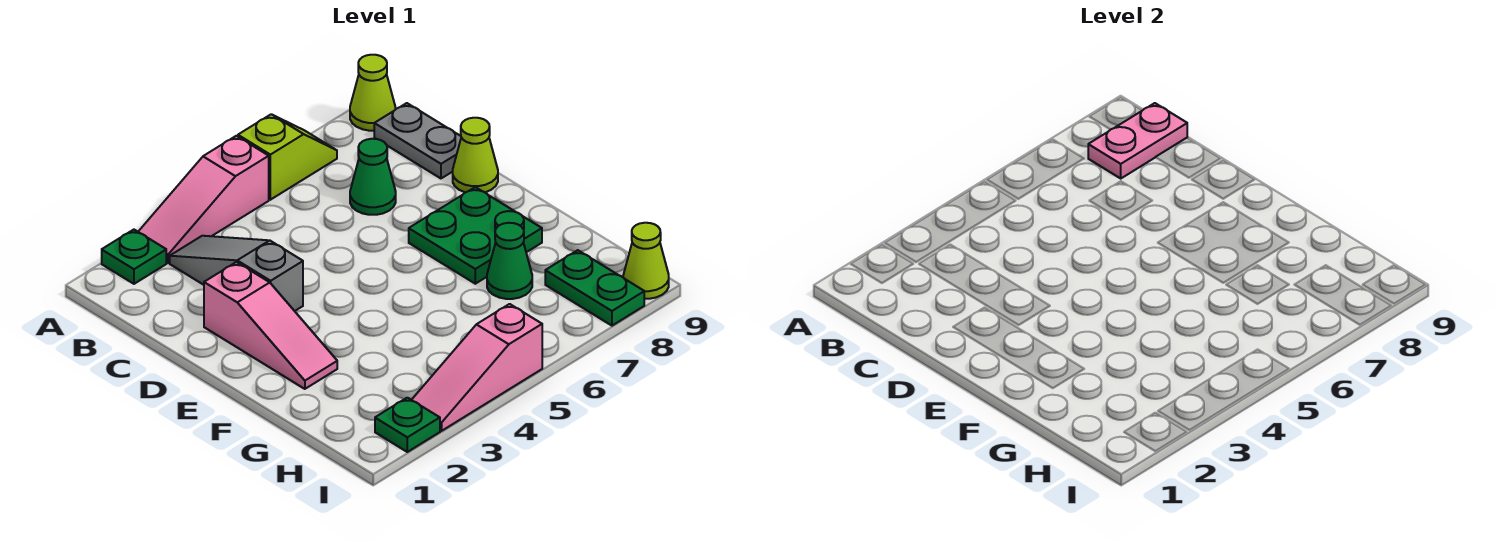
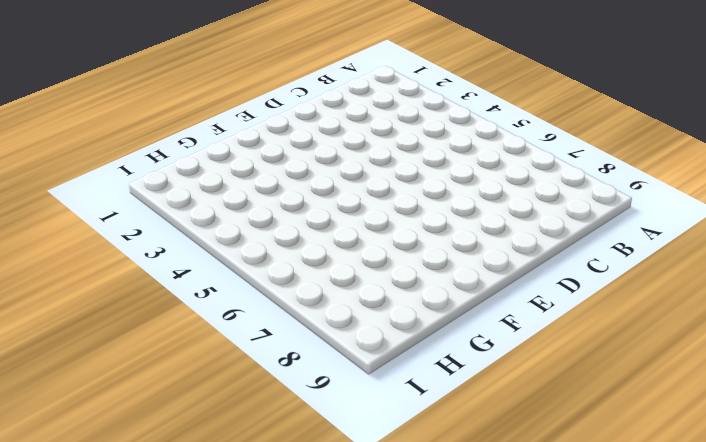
none -> green plate A2 level 1
none -> pink slope A3:A5 level 1 top 5
none -> lime slope A6:A7 level 1 top 6

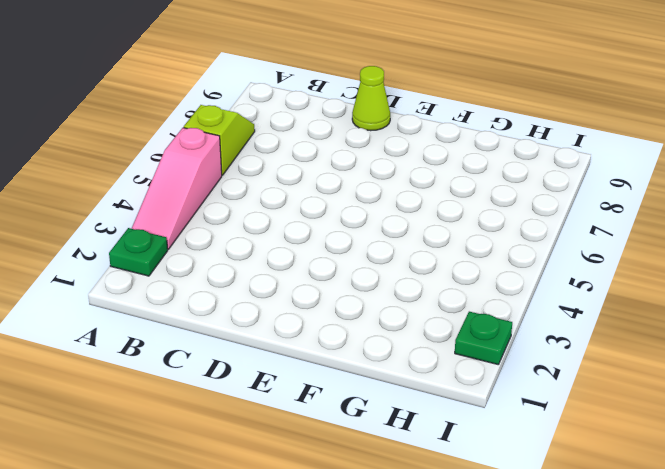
none -> lime cone A9 level 1
none -> grey slope B3:D3 level 1 top D
none -> grey plate B9:C9 level 1

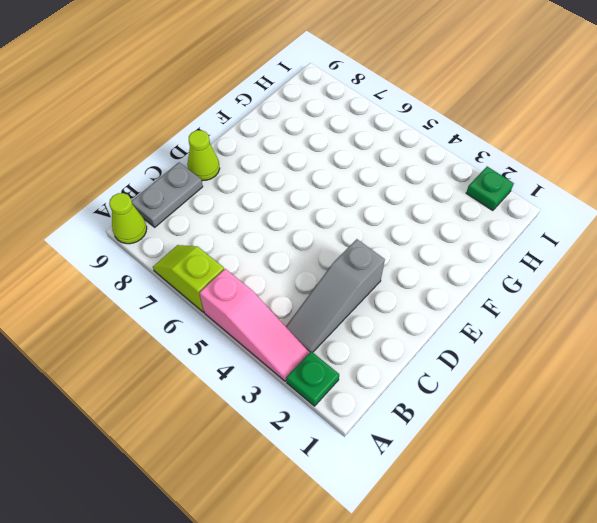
none -> green cone C7 level 1
none -> pink slope D2:F2 level 1 top D
none -> green plate E7:F8 level 1

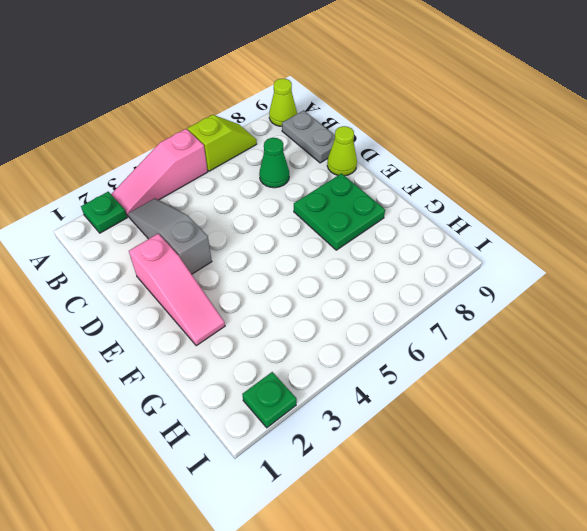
none -> green cone G7 level 1
none -> green plate H8:I8 level 1
none -> pink slope I3:I5 level 1 top 5

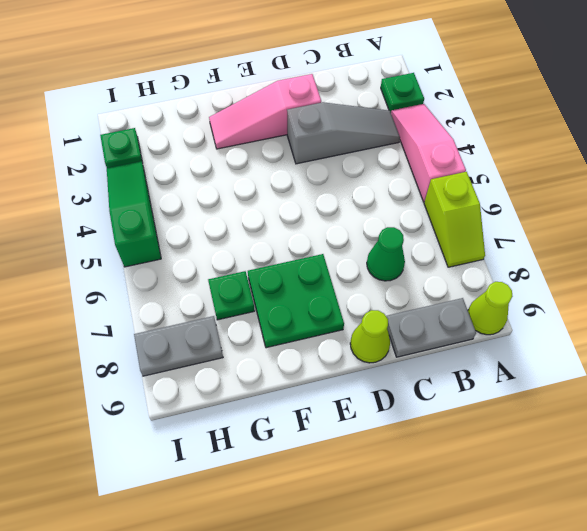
green plate G7 level 1 -> green cone G7 level 1
grey plate H8:I8 level 1 -> green plate H8:I8 level 1
green slope I3:I5 level 1 top 5 -> pink slope I3:I5 level 1 top 5
none -> lime cone I9 level 1
none -> pink plate B8:B9 level 2

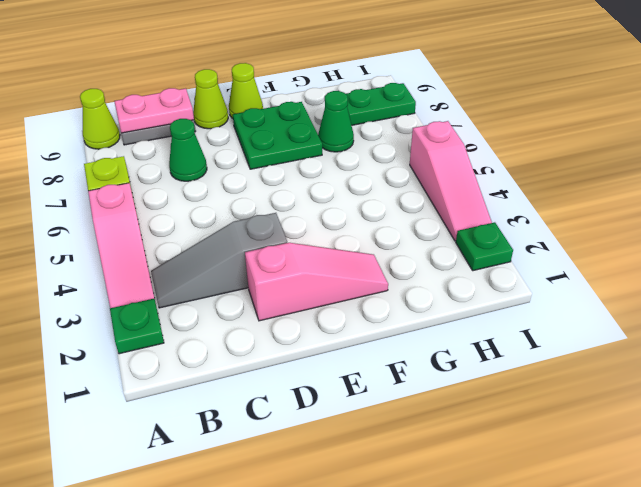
pink plate B9:C9 level 2 -> pink plate B8:B9 level 2
lime cone E9 level 1 -> lime cone I9 level 1

